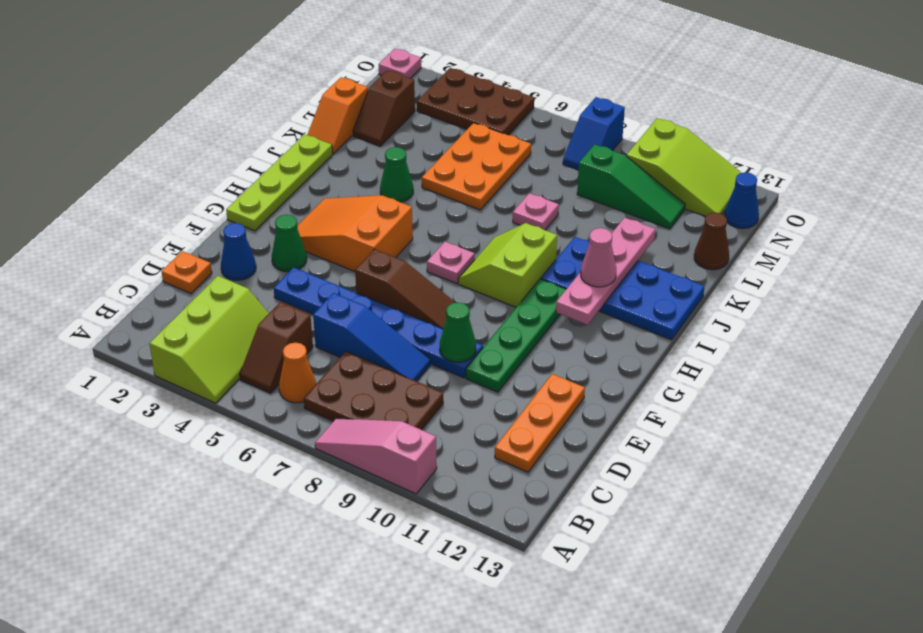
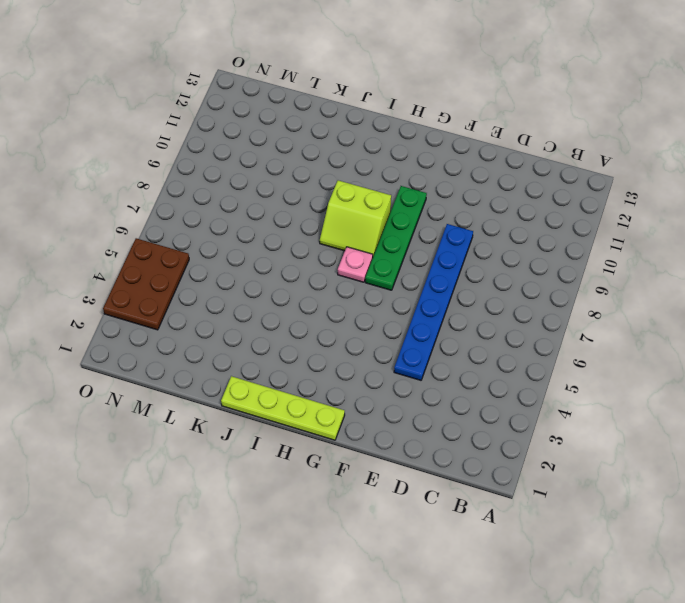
green plate G7:G10 level 1 -> green plate E10:H10 level 1
none -> lime slope A3:C4 level 1 top 3
none -> pink slope A8:A10 level 1 top 10
none -> brown slope B5:C5 level 1 top C
none -> orange cone B6 level 1

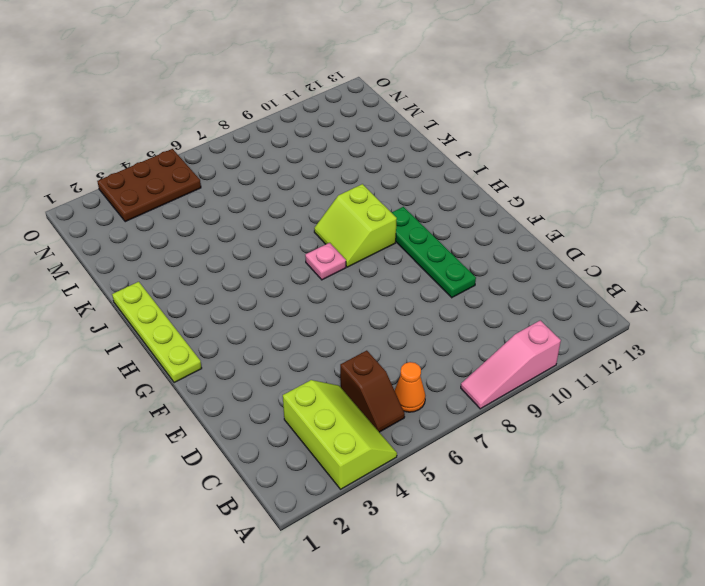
none -> brown plate B7:C9 level 1
none -> orange plate C12:E12 level 1
none -> orange plate D1 level 1
none -> blue slope D6:D8 level 1 top 6

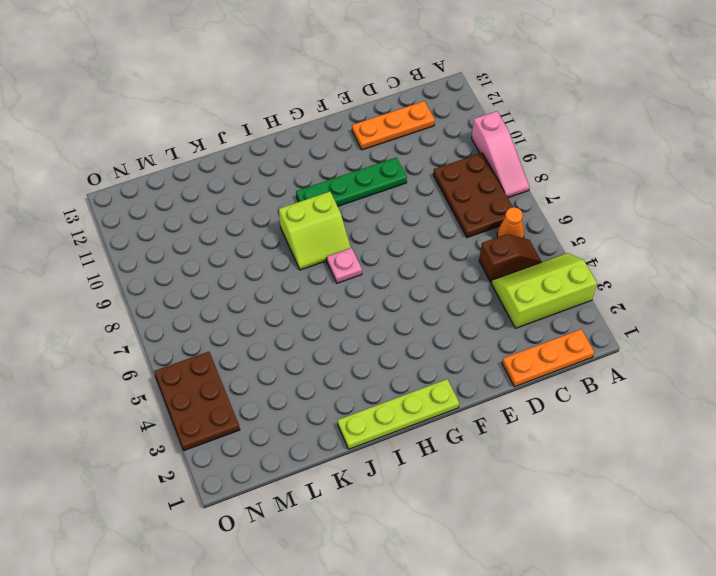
orange plate B1:D1 level 1 -> orange plate D1 level 1
none -> blue slope D6:D8 level 1 top 6
none -> blue cone E2 level 1
none -> blue plate E4:E9 level 1
none -> green cone F3 level 1

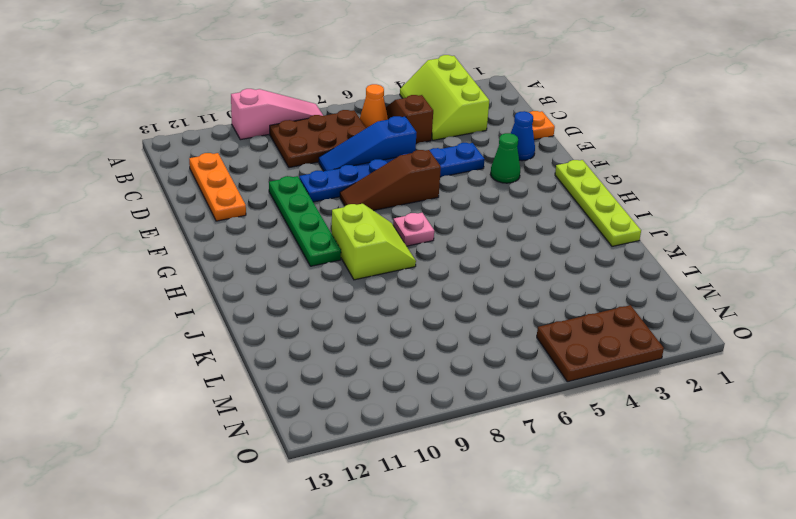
none -> orange slope G3:H5 level 1 top 5
none -> blue plate I10:J13 level 1
none -> green cone J4 level 1
none -> orange slope K1:L1 level 1 top L

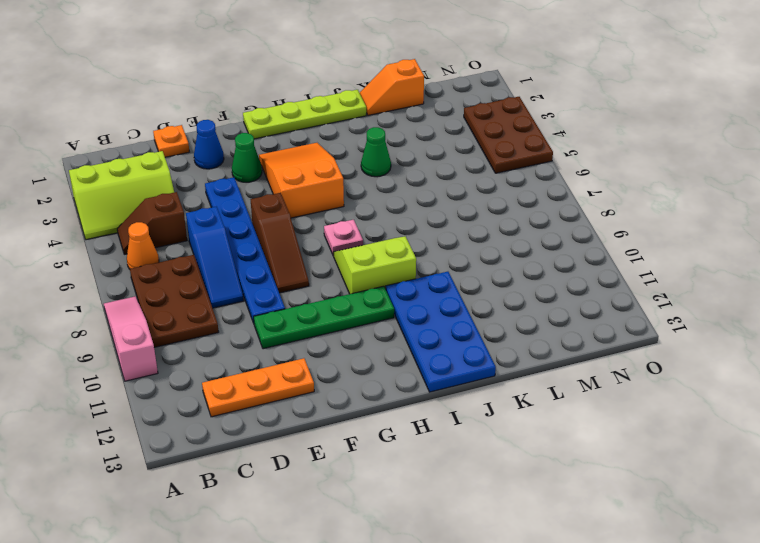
none -> orange plate K5:M6 level 1
none -> pink plate K8 level 1
none -> brown slope L2:M2 level 1 top M
none -> brown cone L13 level 1

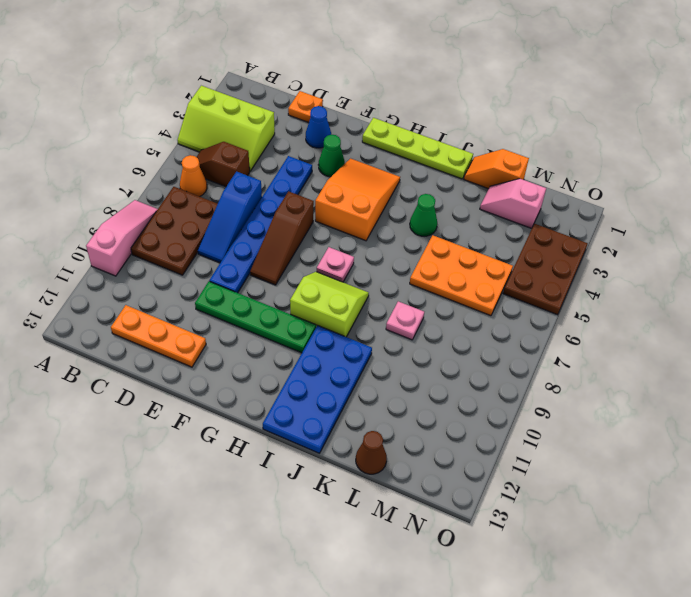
pink slope L2:M2 level 1 top M -> brown slope L2:M2 level 1 top M
none -> green slope M9:M11 level 1 top 9
none -> blue slope N8:O8 level 1 top O
none -> lime slope N10:O12 level 1 top 10
none -> blue cone N13 level 1

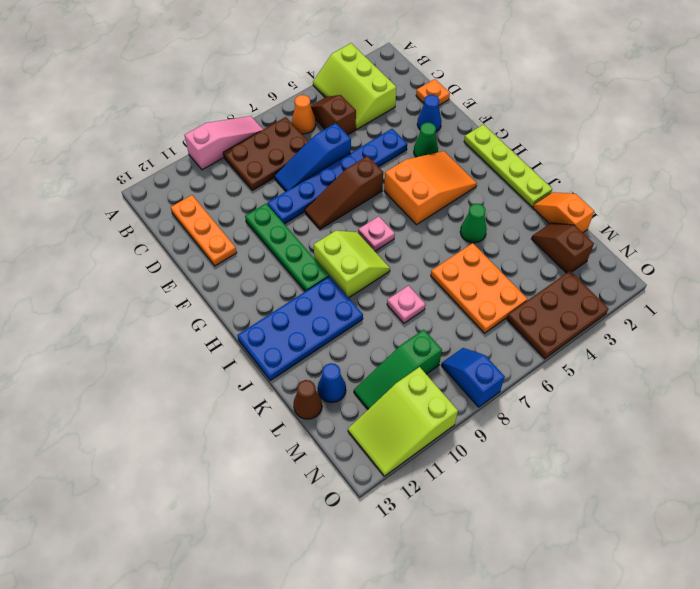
blue cone L12 level 1 -> blue cone N13 level 1
none -> pink plate O1 level 1
none -> green cone E9 level 2
none -> pink plate H11:K11 level 2
none -> pink cone I11 level 3

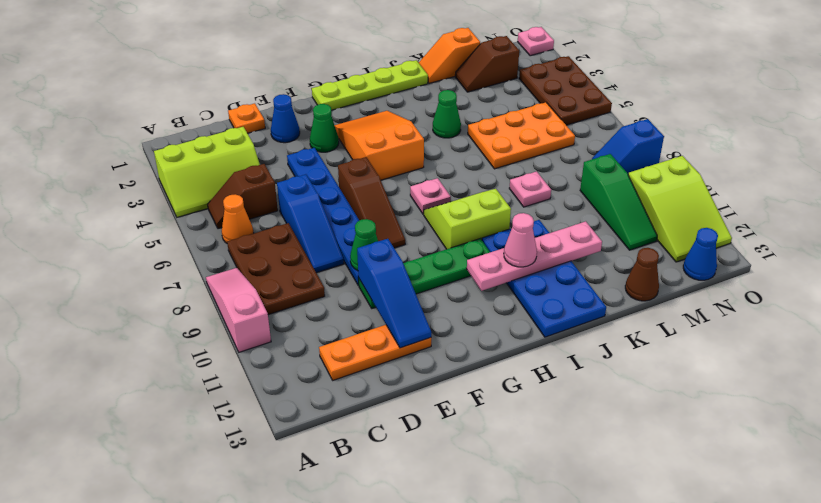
blue slope E10:E12 level 2 top 10 -> none

